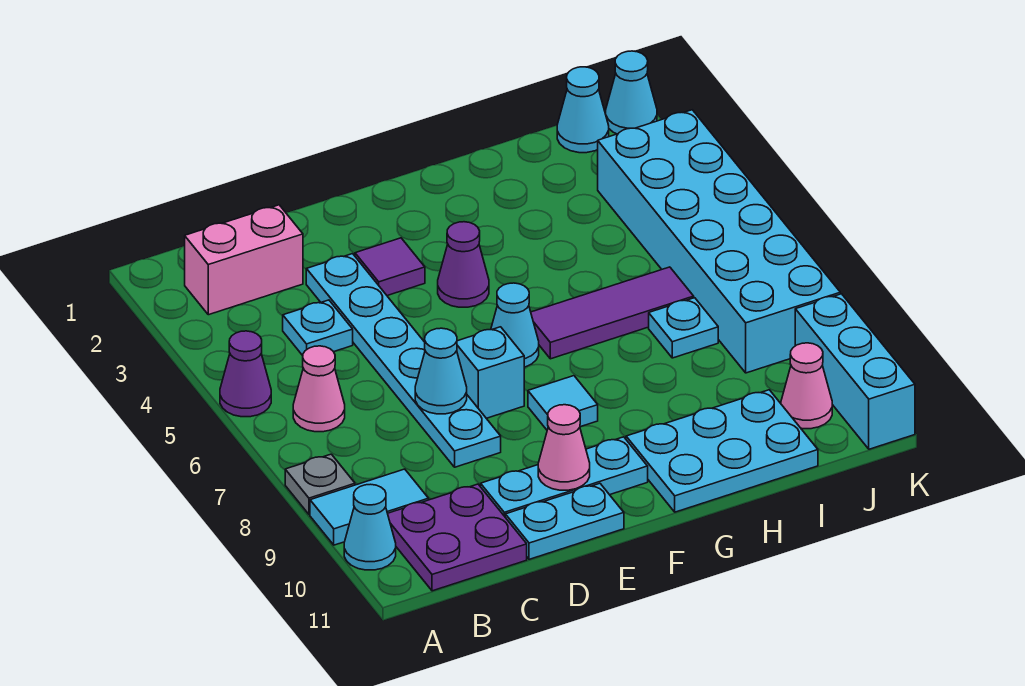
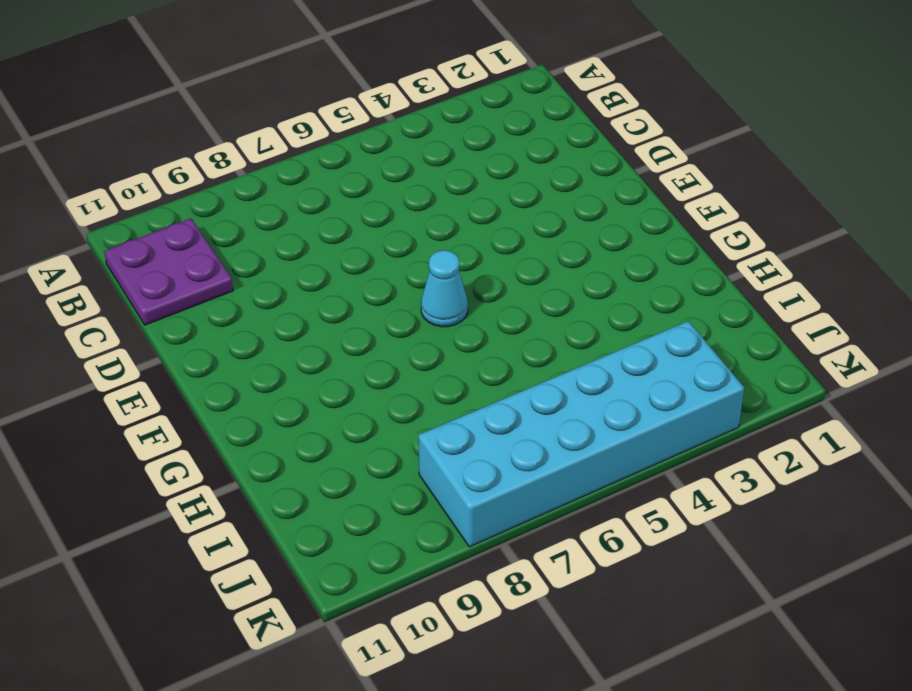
none -> purple cone A5 level 1
none -> grey plate A8 level 1
none -> cyan tile A9:B9 level 1

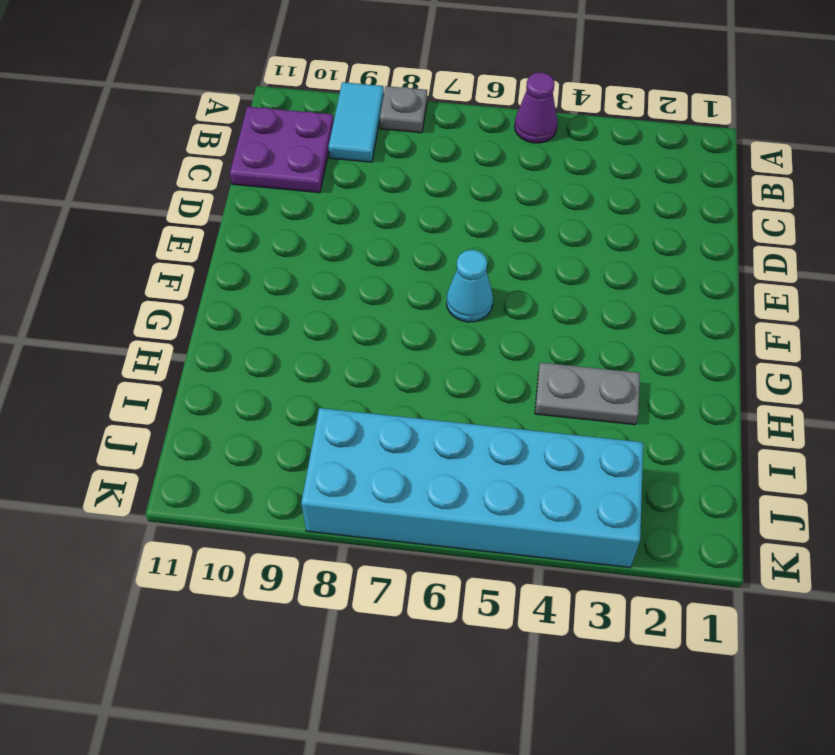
grey plate H3:H4 level 1 -> none
none -> cyan cone A10 level 1
none -> pink brick B2:C2 level 1
none -> pink cone B6 level 1

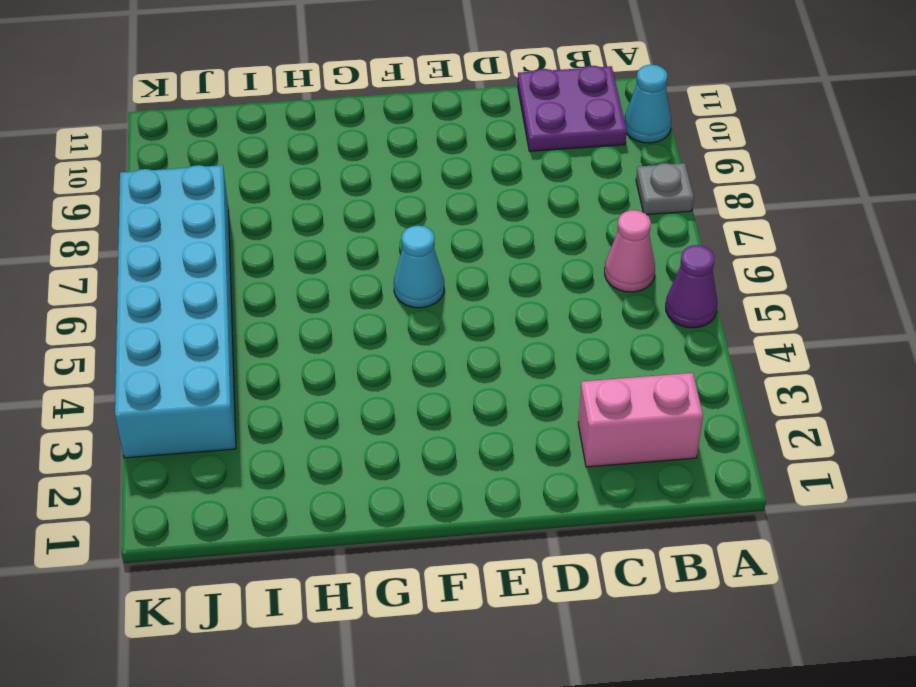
none -> cyan tile A9:B9 level 1
none -> cyan plate C4 level 1
none -> cyan plate D3:D8 level 1

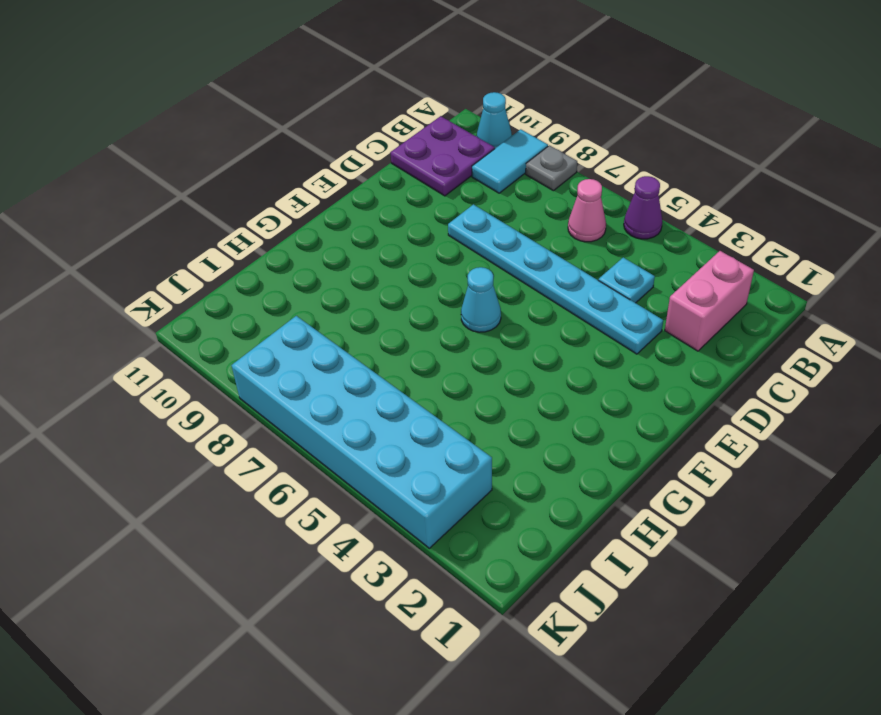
none -> cyan plate D10:F10 level 1
none -> cyan plate D11:E11 level 1
none -> purple tile E3 level 1

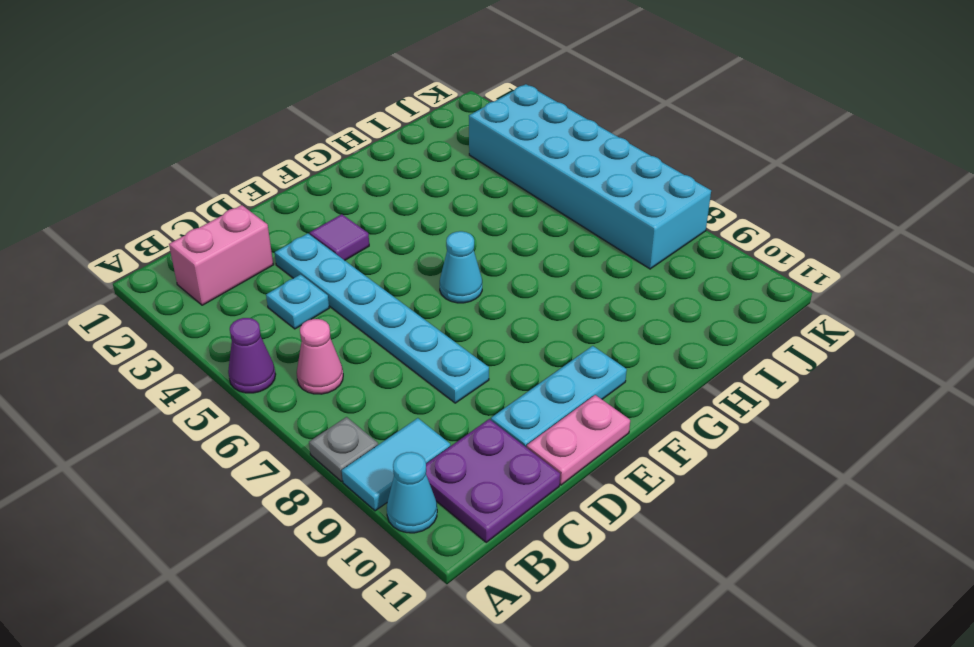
pink plate D11:E11 level 1 -> cyan plate D11:E11 level 1
none -> cyan brick E7 level 1
none -> purple cone F4 level 1
none -> cyan tile F8 level 1

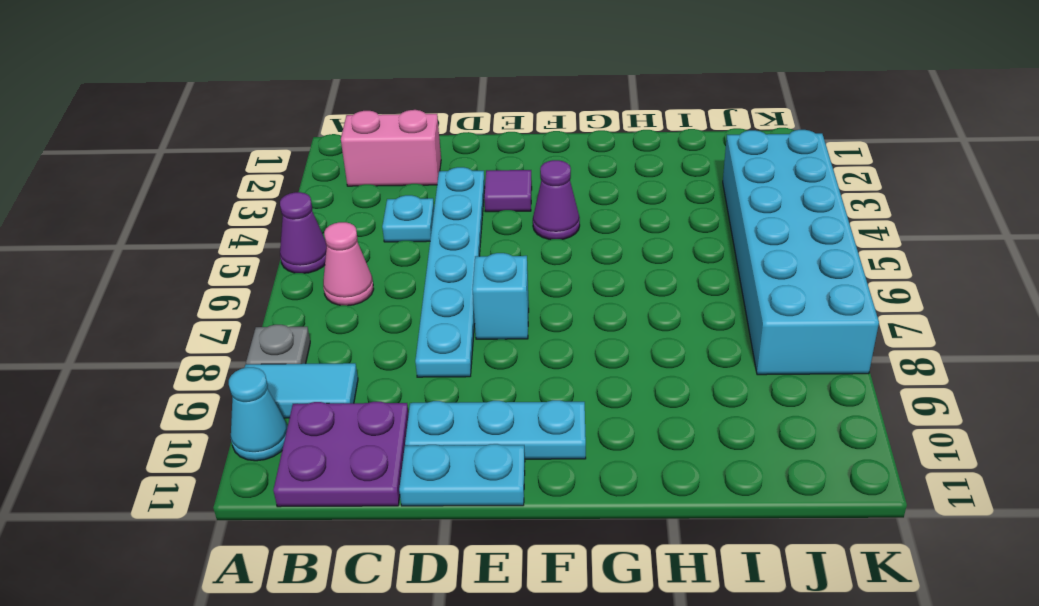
none -> cyan cone F6 level 1
none -> cyan tile F8 level 1
none -> purple tile G6:I6 level 1

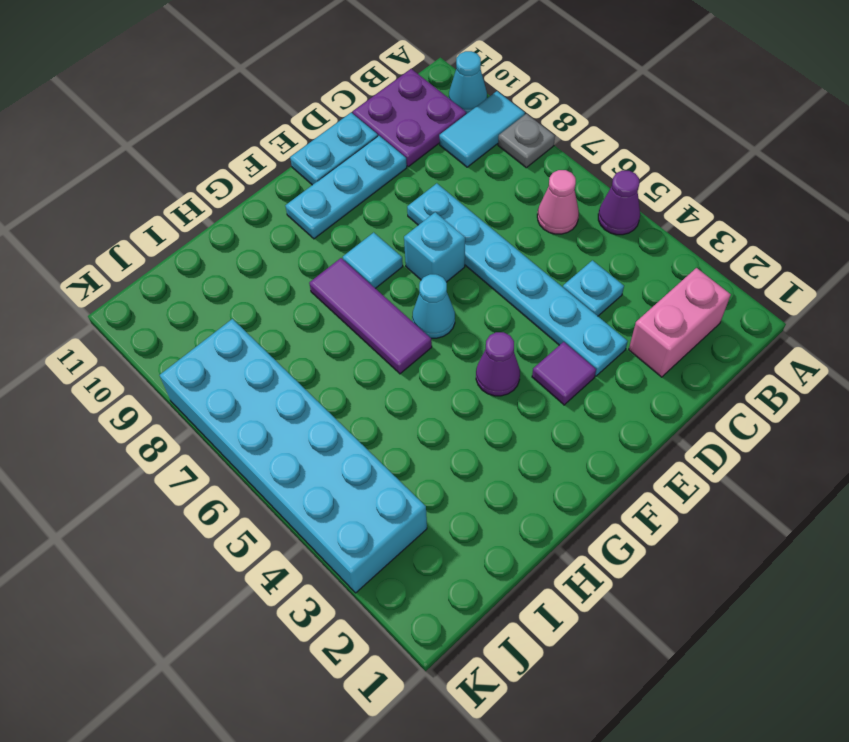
purple tile G6:G8 level 1 -> purple tile G6:I6 level 1
none -> cyan plate G10:I11 level 1
none -> cyan plate I7 level 1
none -> cyan cone J1 level 1

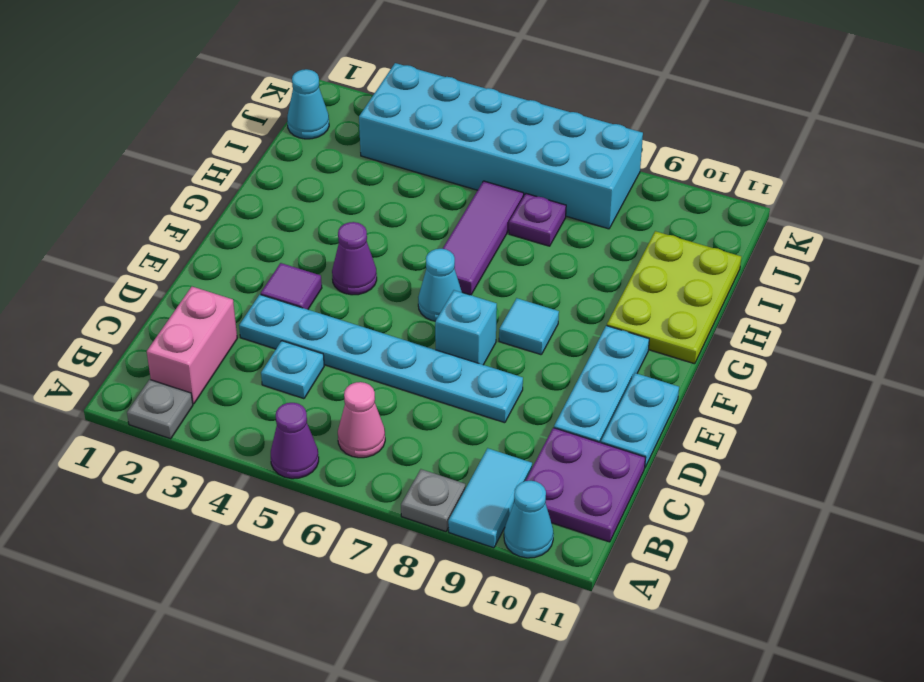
grey plate A2 level 1 -> none
lime plate G10:I11 level 1 -> cyan plate G10:I11 level 1
purple plate I7 level 1 -> cyan plate I7 level 1
none -> pink cone J10 level 1
none -> cyan cone K1 level 1
none -> cyan brick K9:K11 level 1

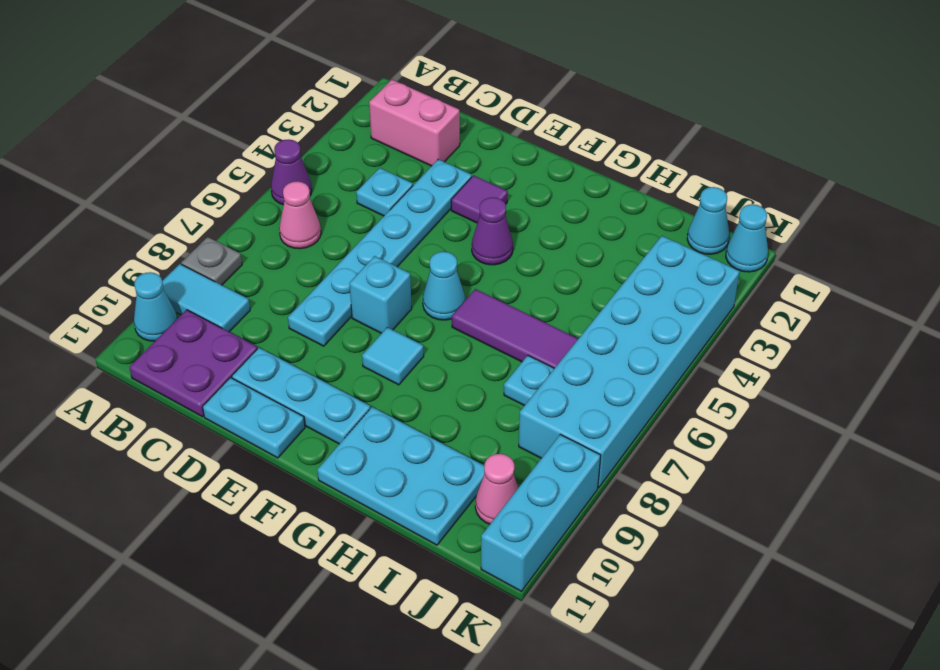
none -> cyan cone D7 level 2
none -> pink cone E10 level 2

